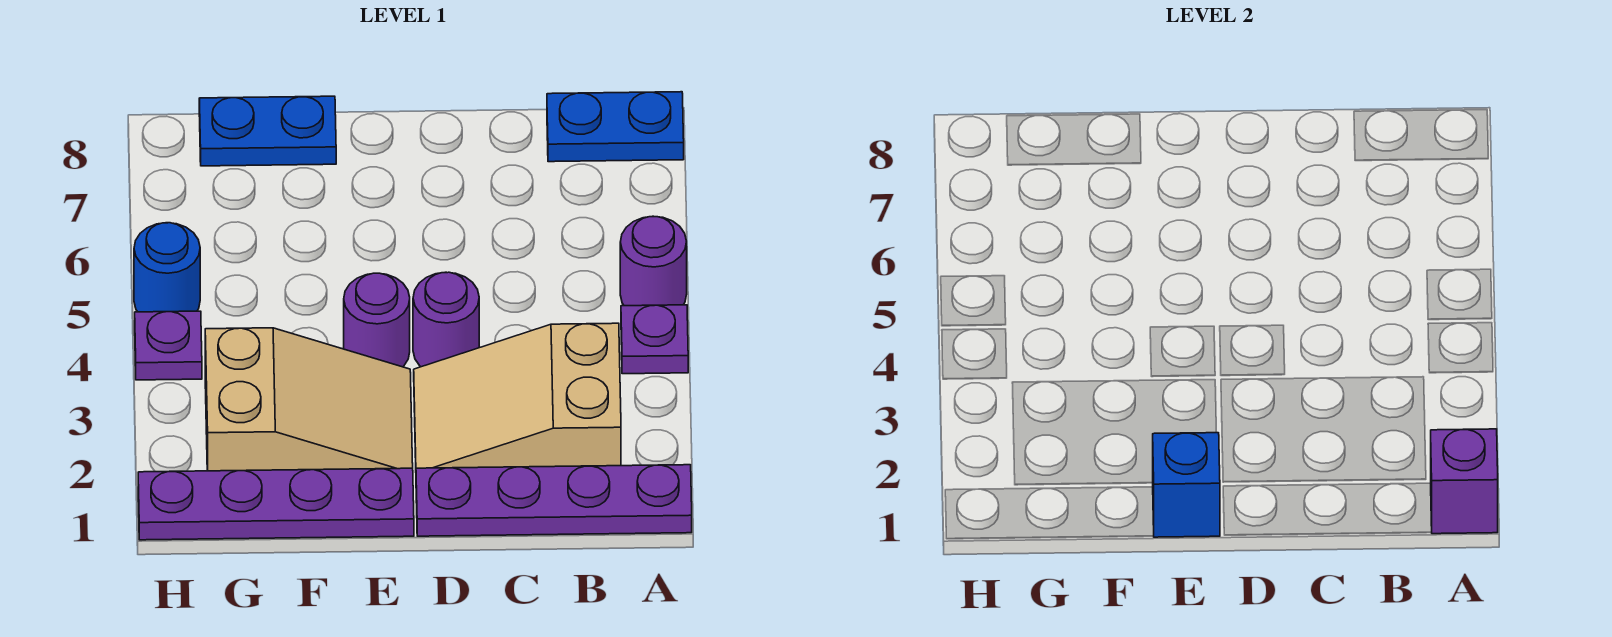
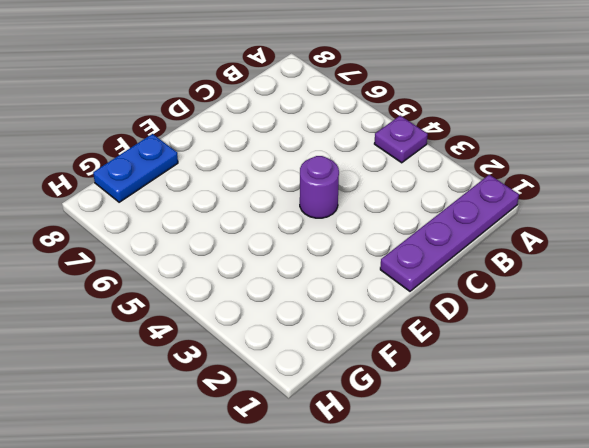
none -> purple round brick A5 level 1
none -> blue plate A8:B8 level 1
none -> tan slope B2:D3 level 1 top B

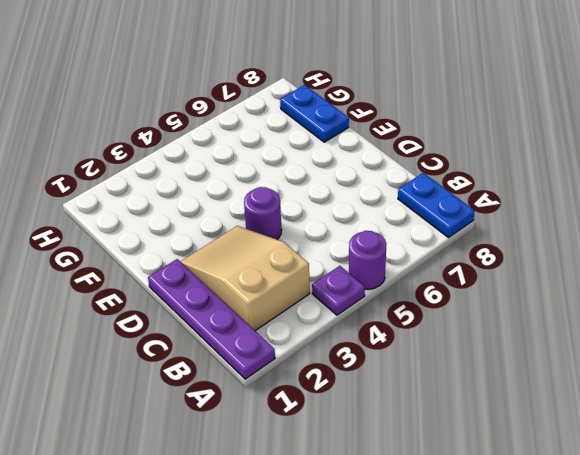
none -> purple plate E1:H1 level 1
none -> tan slope E2:G3 level 1 top G
none -> purple round brick E4 level 1

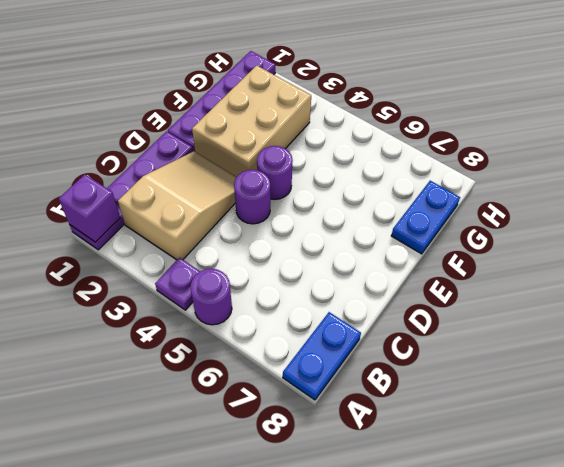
tan brick E2:G3 level 1 -> tan slope E2:G3 level 1 top G
none -> purple plate H4 level 1
none -> blue round brick H5 level 1
none -> blue brick E1 level 2

